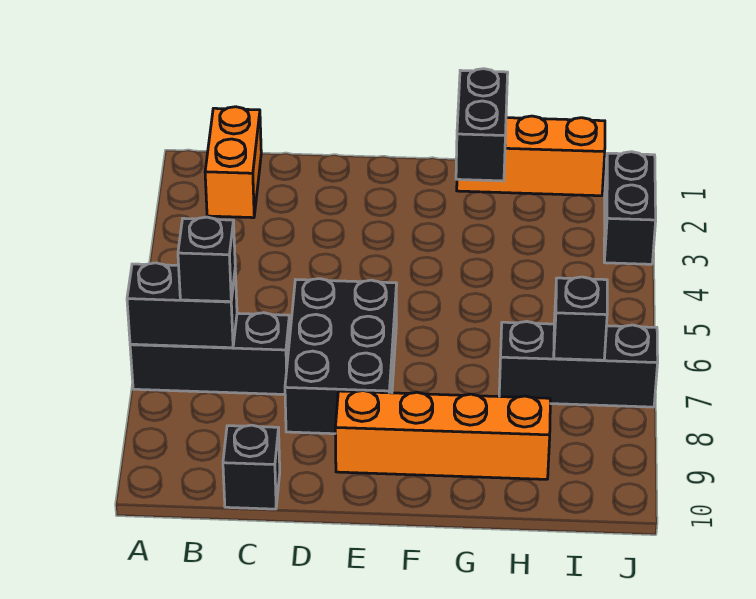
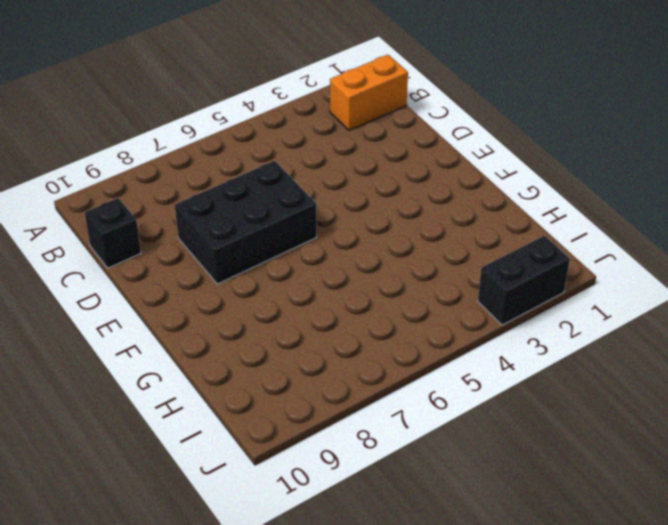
none -> black brick A7:C7 level 1
none -> orange brick E9:H9 level 1
none -> orange brick G1:I1 level 1

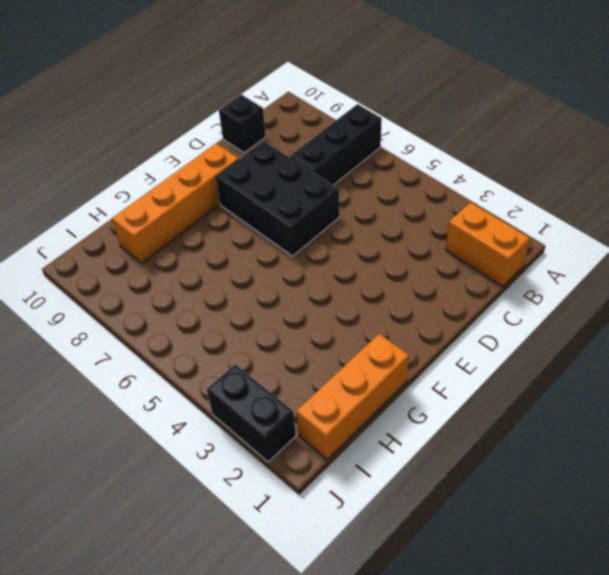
none -> black brick H7:J7 level 1
none -> black brick A7:B7 level 2
none -> black brick G1:G2 level 2

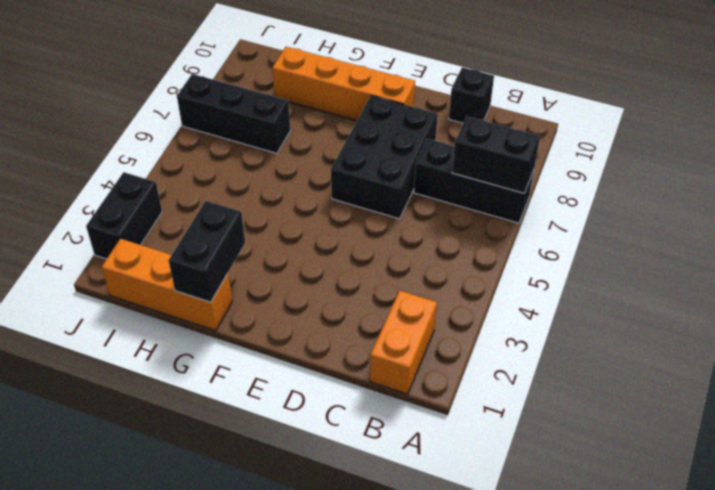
none -> black brick I7 level 2
none -> black brick B7 level 3

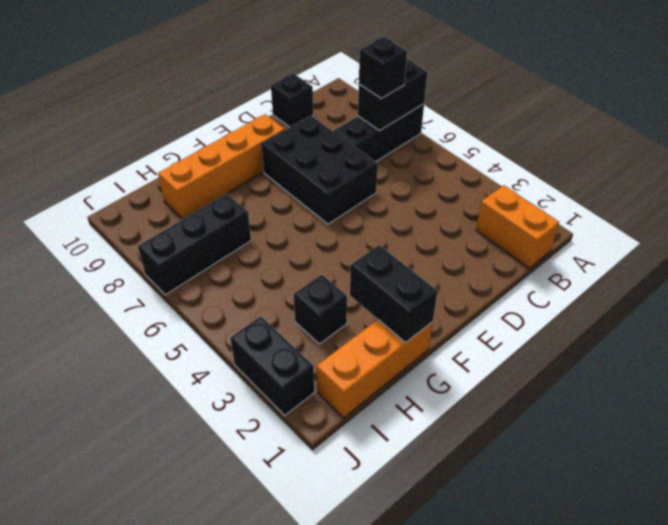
black brick H3 level 1 -> black brick I7 level 2

